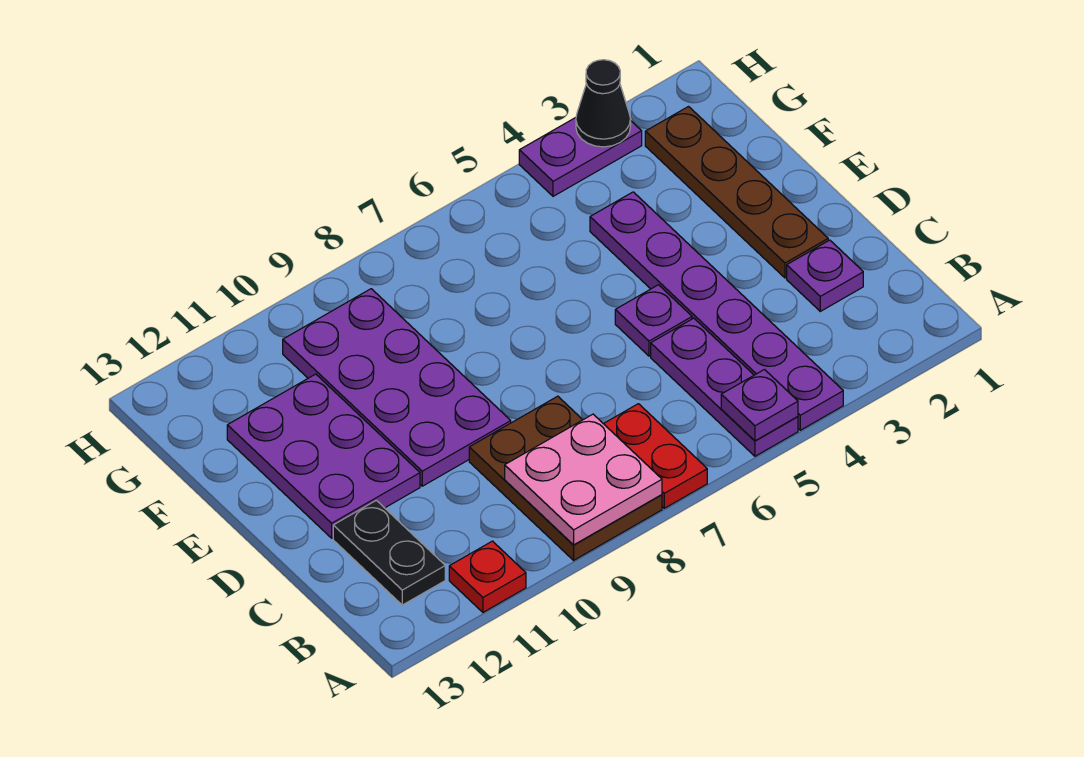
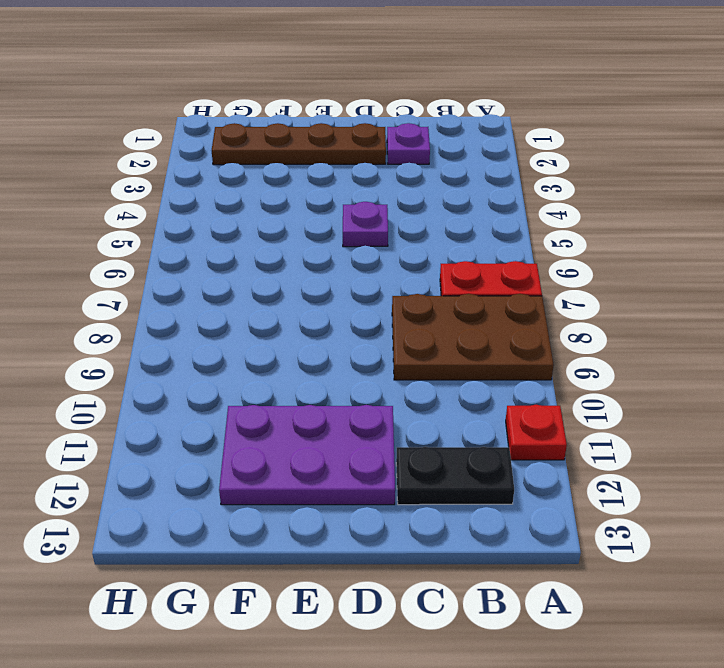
none -> purple plate A4:F4 level 1
none -> purple plate A5:C5 level 1
none -> purple plate D9:G10 level 1

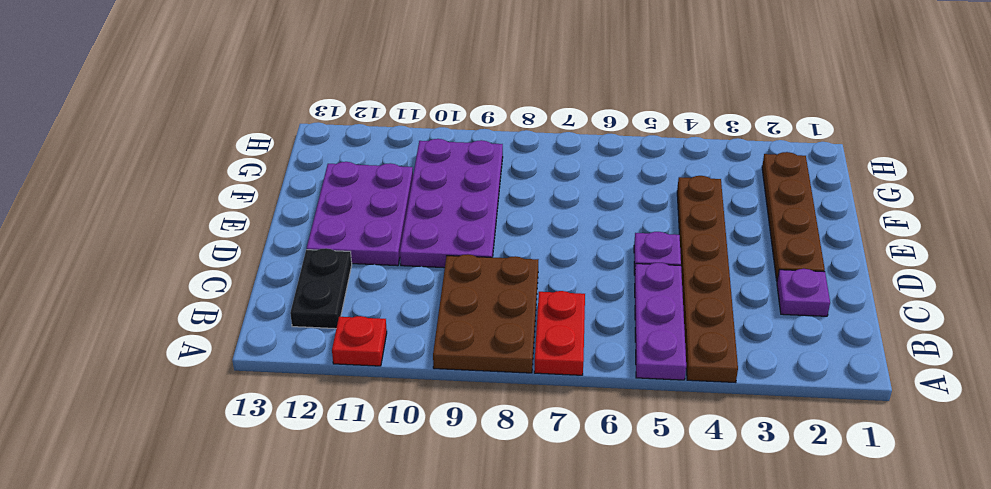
brown plate A4:F4 level 1 -> purple plate A4:F4 level 1
none -> purple plate H3:H4 level 1
none -> purple plate A5 level 2
none -> pink plate A8:B9 level 2

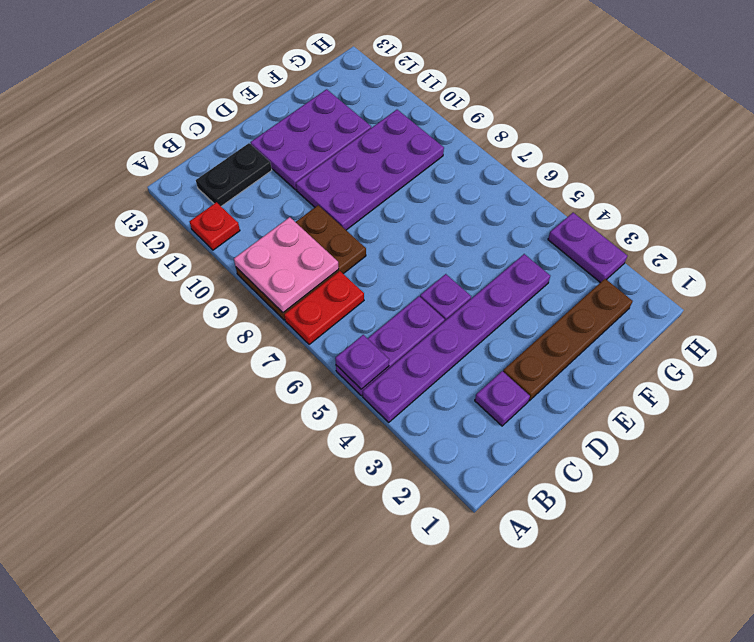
none -> black cone H3 level 2

